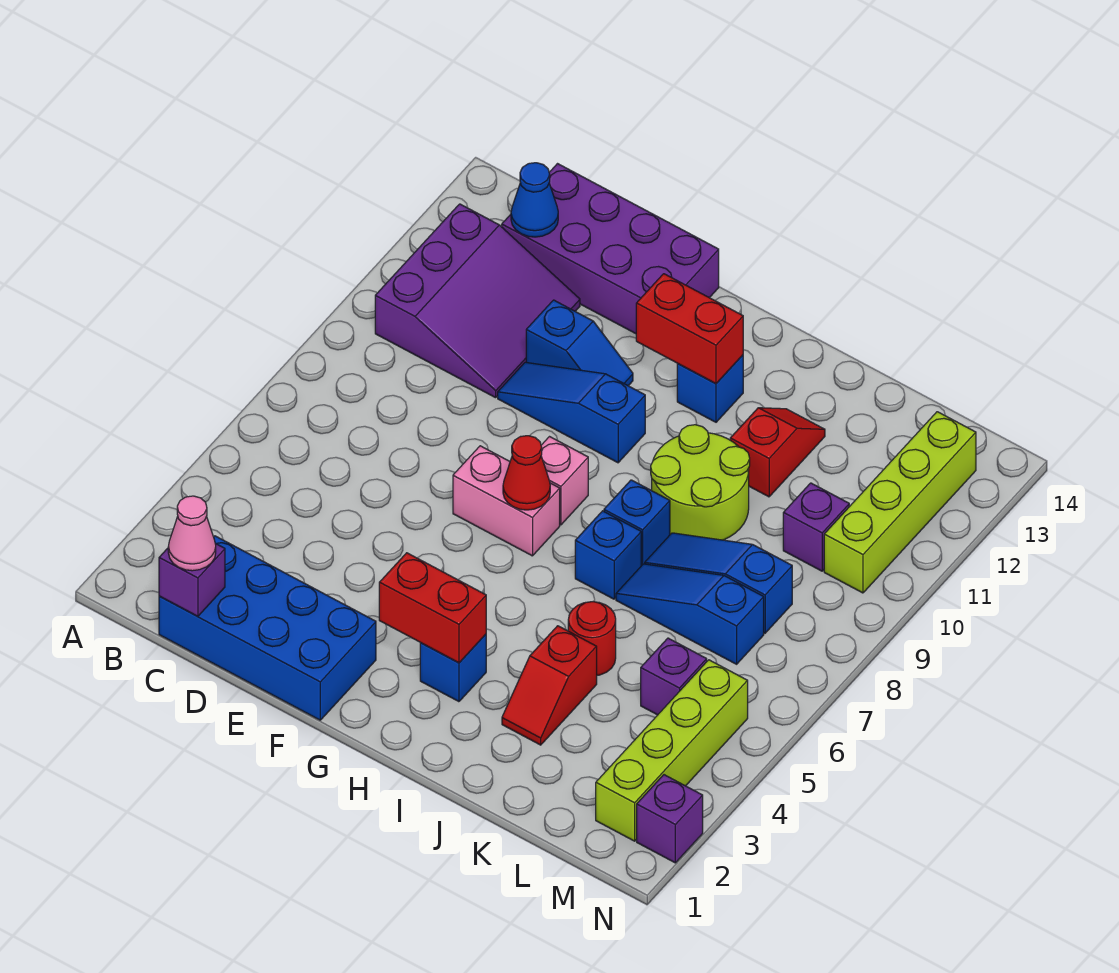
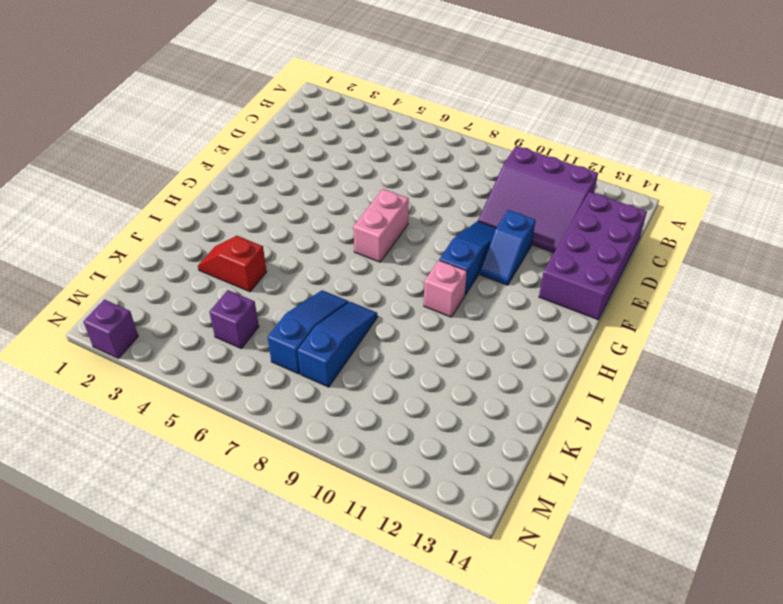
pink brick H10 level 1 -> pink brick G8 level 1
none -> blue brick C1:F2 level 1
none -> blue brick H3 level 1
none -> blue brick H12 level 1

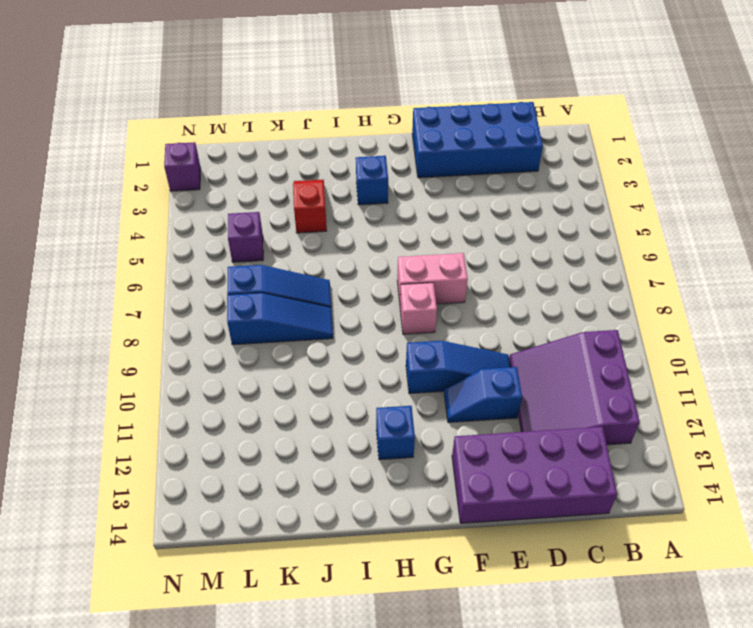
none -> blue brick I7 level 1
none -> blue brick I8 level 1
none -> lime round brick I9:J10 level 1

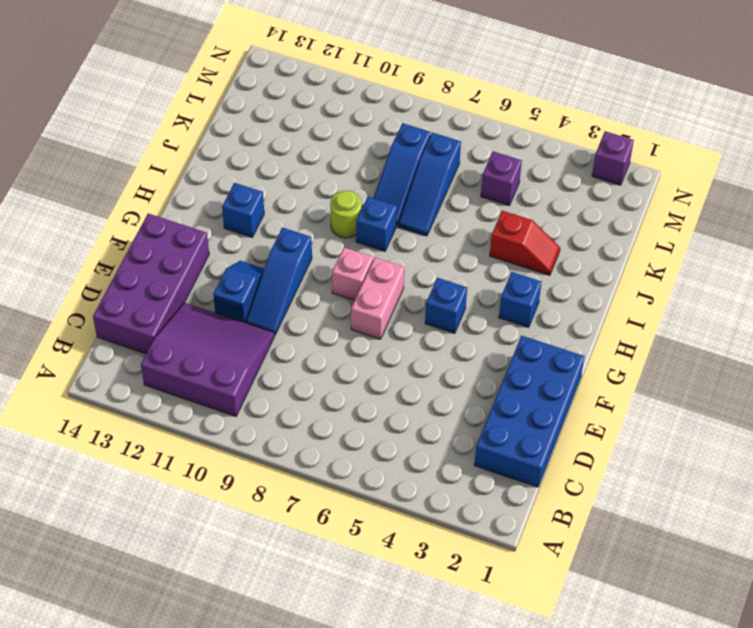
blue brick G5 level 1 -> blue brick I7 level 1
lime round brick I9 level 1 -> lime round brick I9:J10 level 1
none -> red round brick J5 level 1
none -> red slope J11:J12 level 1 top 11
none -> purple brick L10 level 1

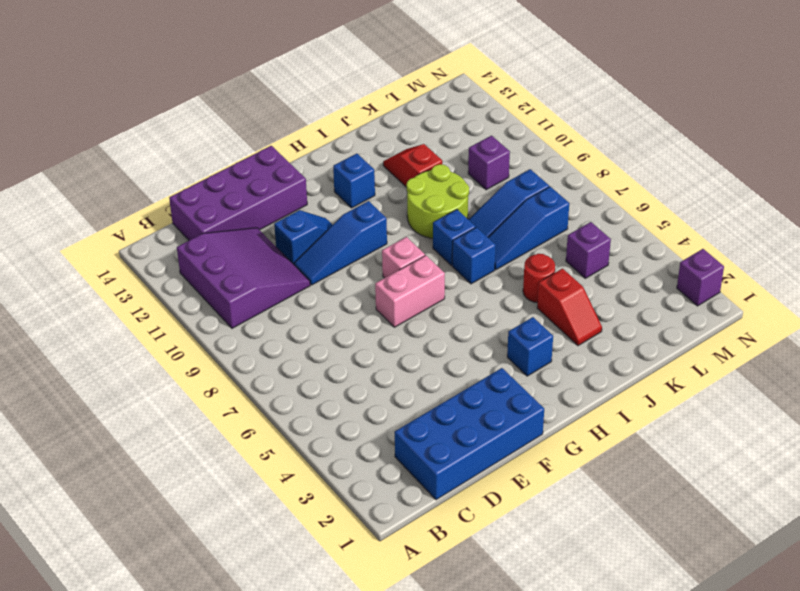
none -> lime brick M2:M5 level 1
none -> lime brick M10:M13 level 1
none -> purple brick C1 level 2

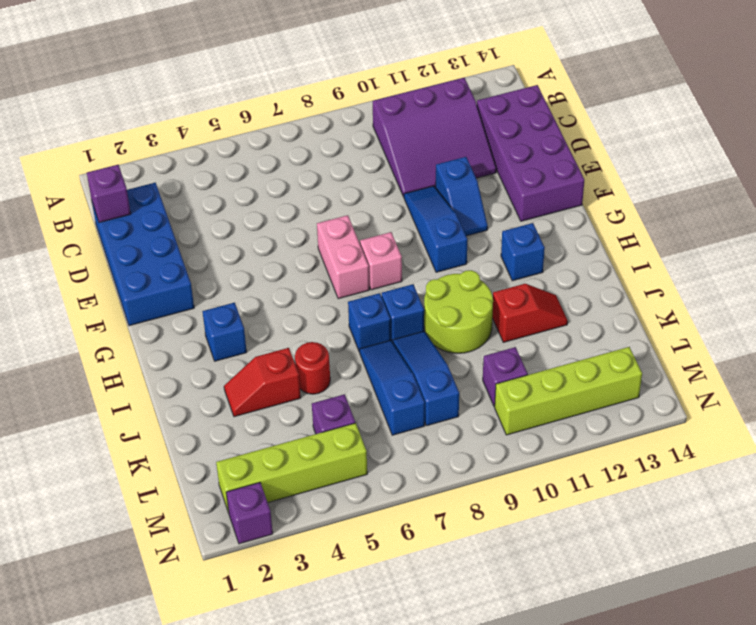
none -> blue cone C13 level 2
none -> red brick G3:H3 level 2
none -> red cone G7 level 2

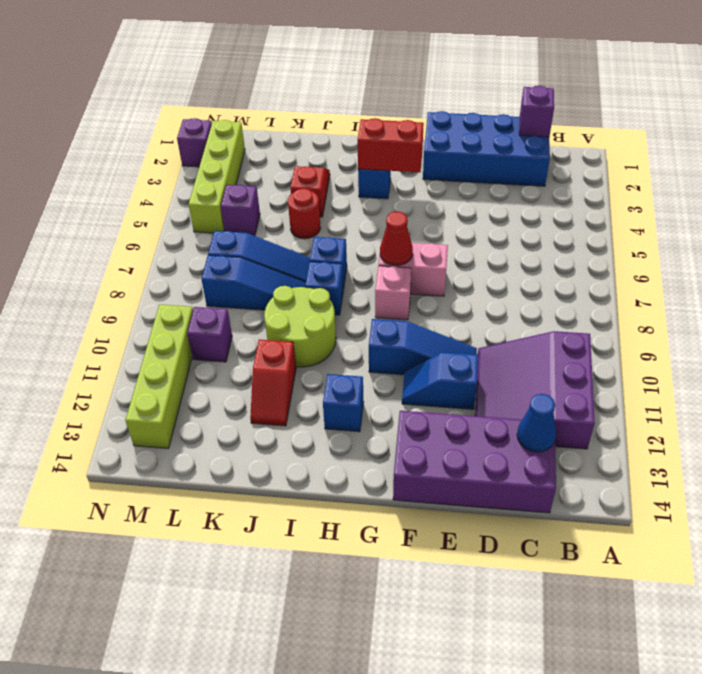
none -> red brick G12:H12 level 2
none -> pink cone C1 level 3

